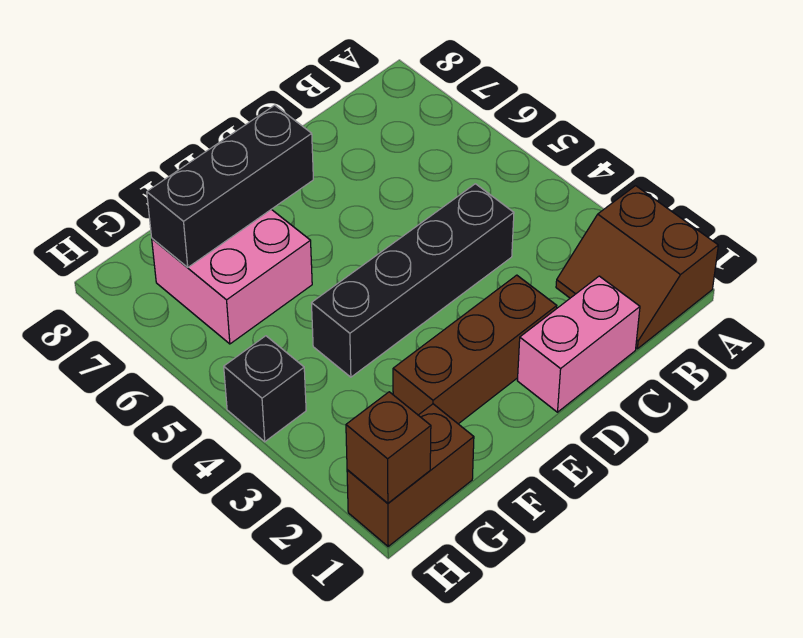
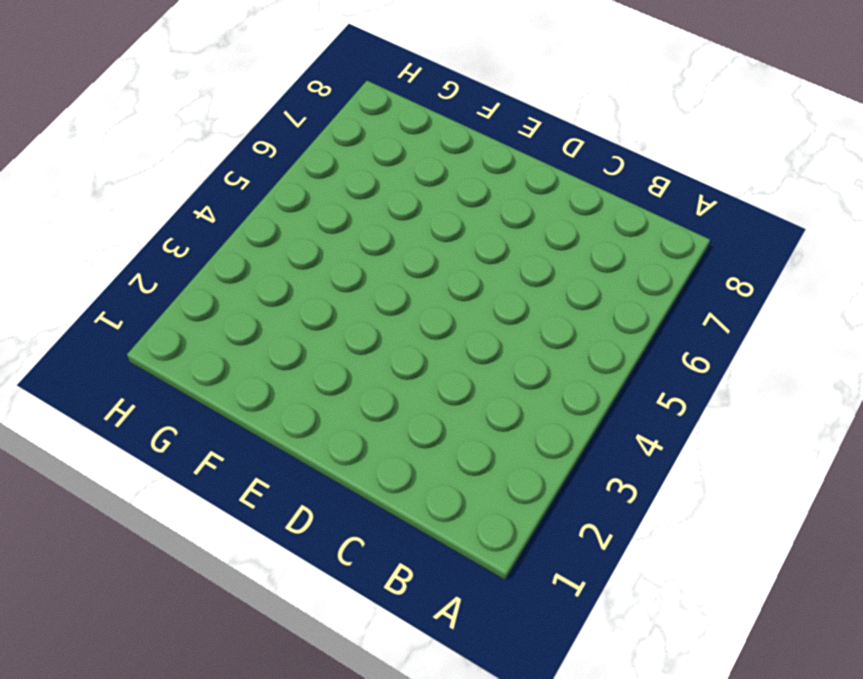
none -> brown slope A1:B2 level 1 top A
none -> pink brick C1:D1 level 1

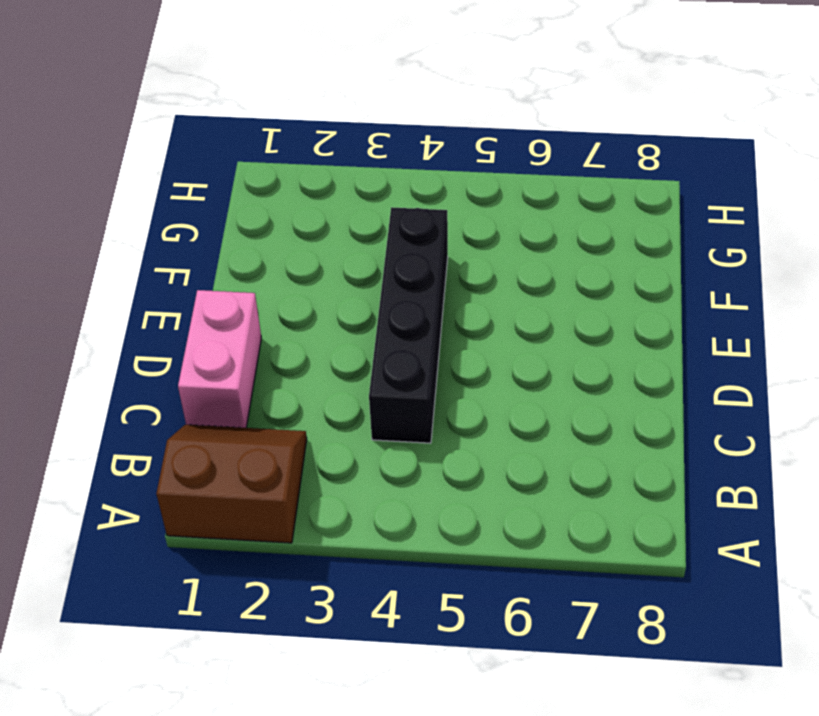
none -> brown brick D2:F2 level 1
none -> pink brick F6:G7 level 1

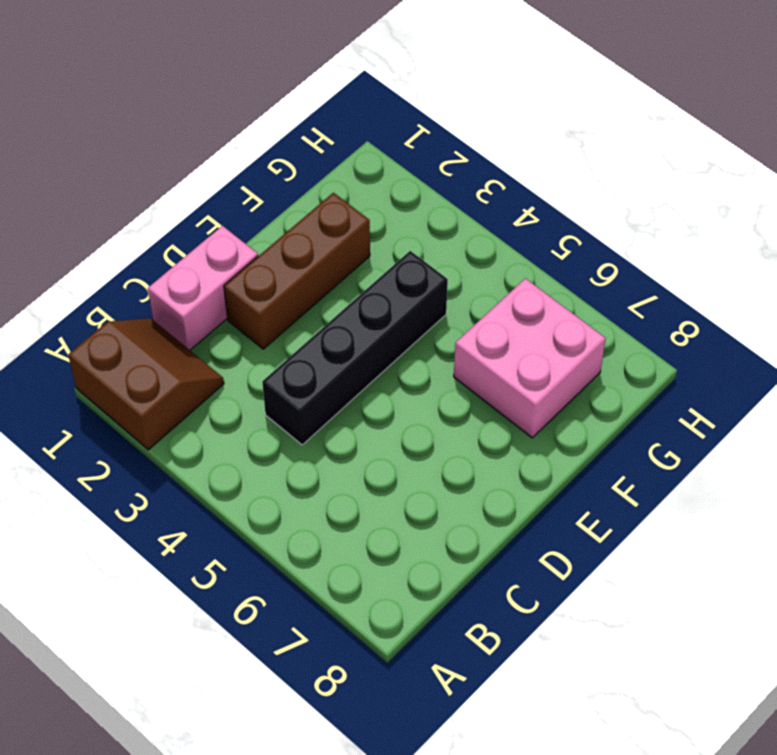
none -> brown brick G1:H1 level 1
none -> black brick H4 level 1

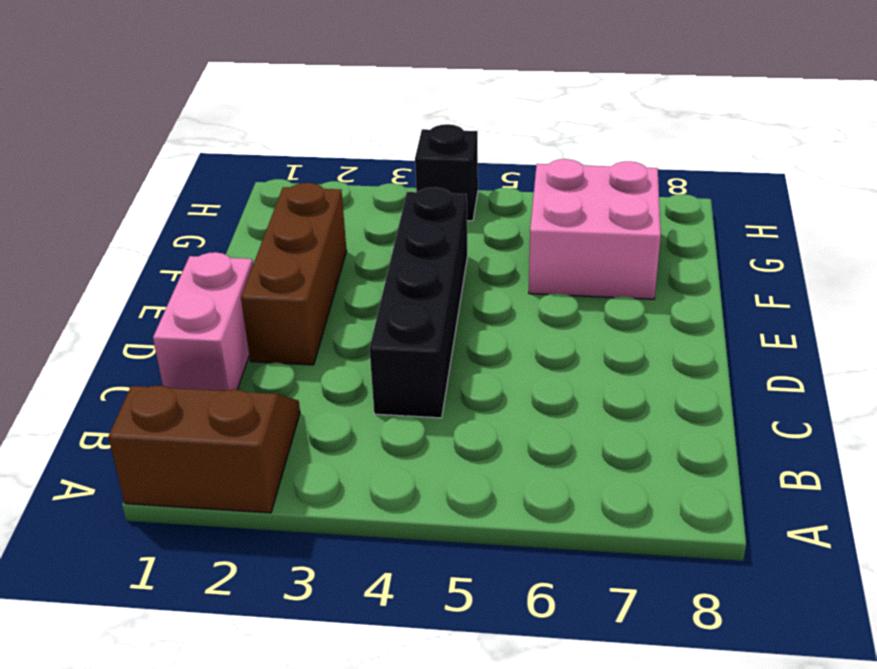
none -> brown brick G1:H1 level 1
none -> black brick E7:G7 level 2

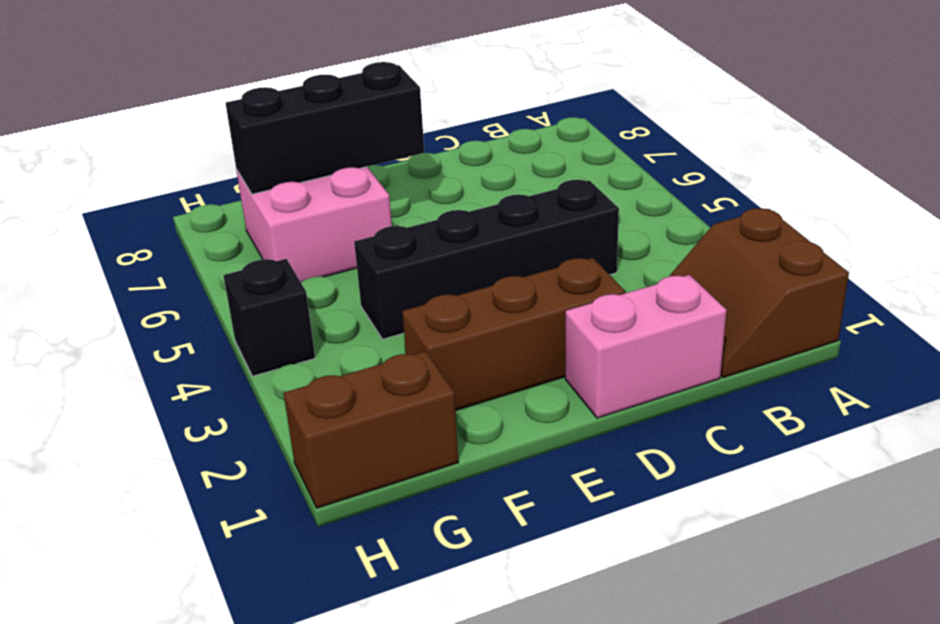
none -> brown brick H1 level 2

